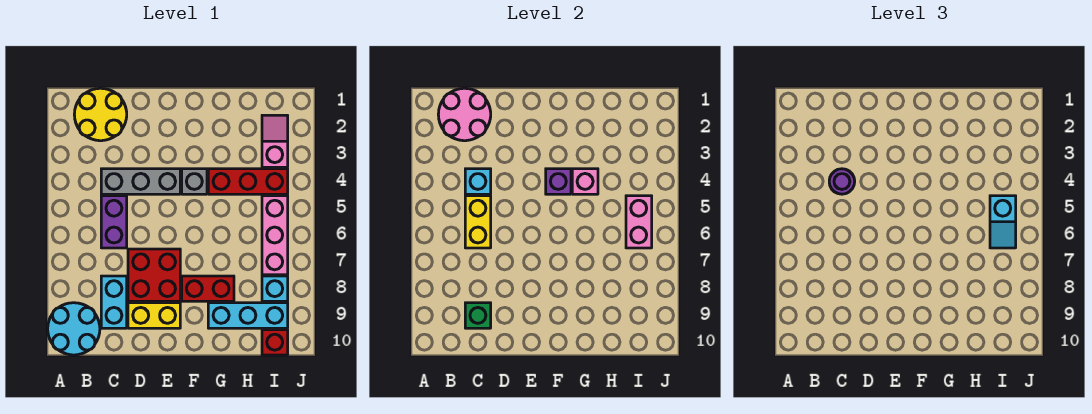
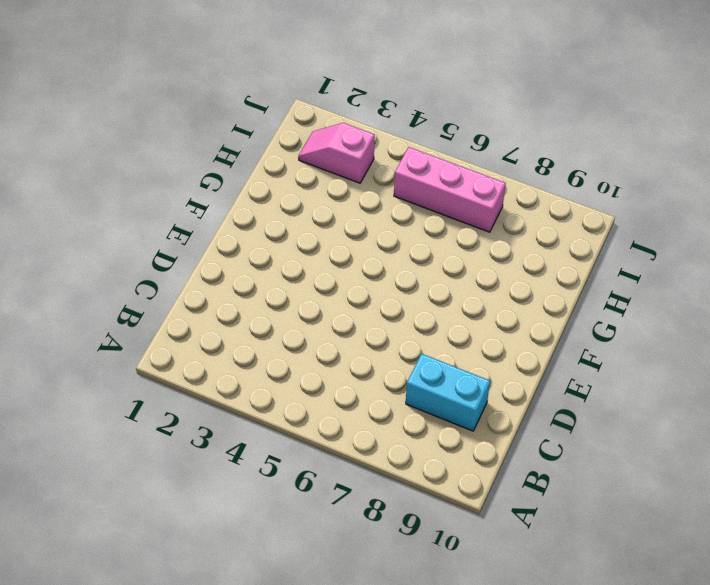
none -> cyan round brick A9:B10 level 1
none -> yellow round brick B1:C2 level 1
none -> grey brick C4:E4 level 1

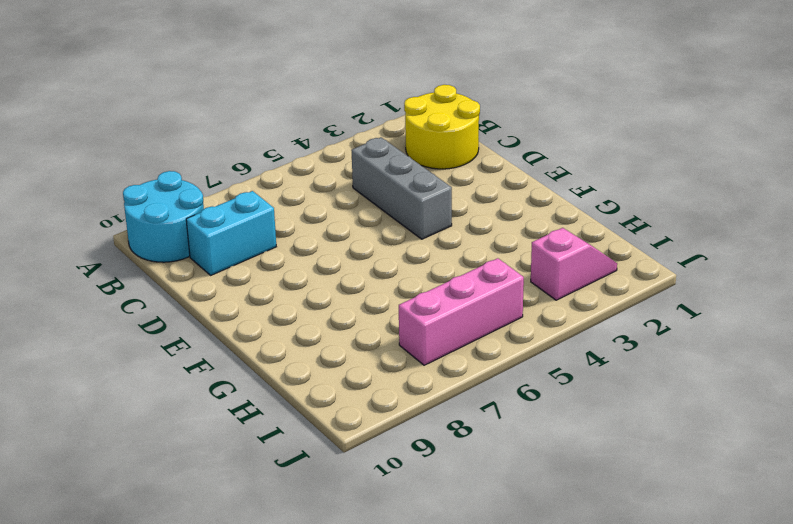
none -> purple brick C5:C6 level 1
none -> red brick D7:E8 level 1
none -> yellow brick D9:E9 level 1

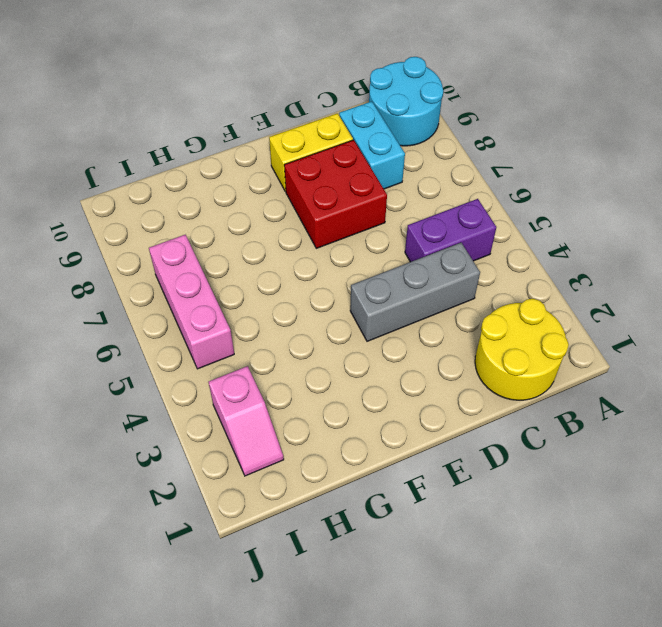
purple brick B5:C5 level 1 -> purple brick C5:C6 level 1
none -> grey brick F4 level 1
none -> red brick F8:G8 level 1
none -> red brick G4:I4 level 1

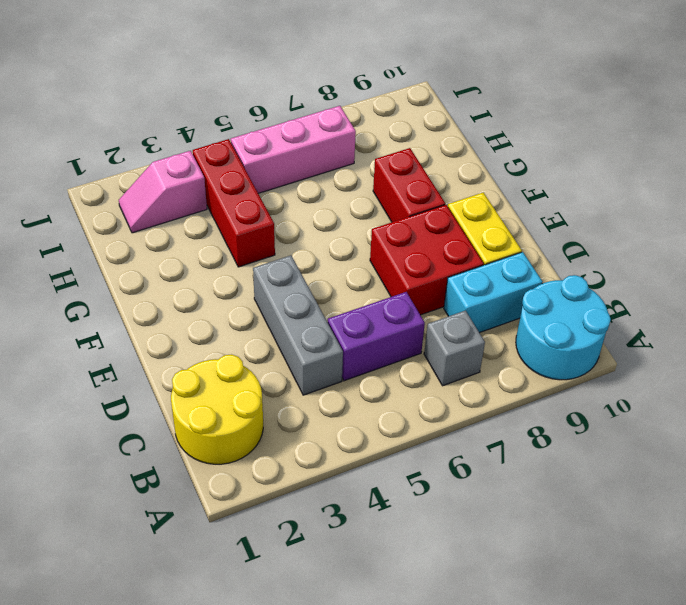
grey brick B7 level 1 -> grey brick F4 level 1
none -> cyan brick G9:I9 level 1
none -> cyan brick I8 level 1
none -> red brick I10 level 1

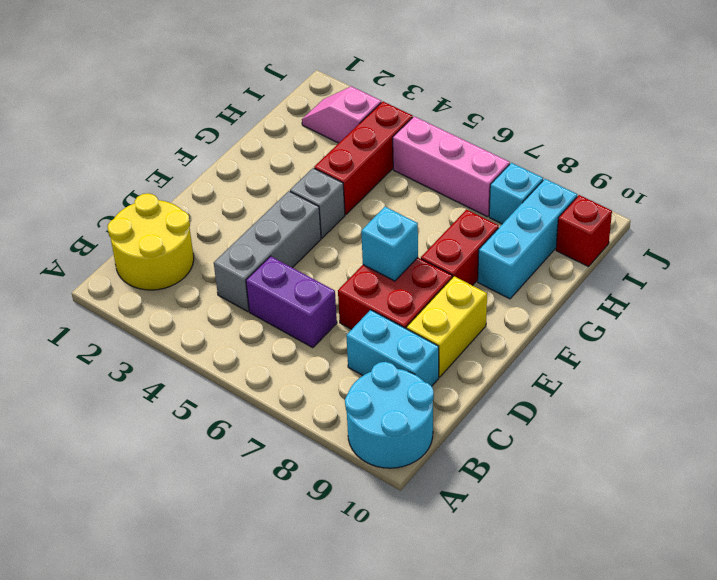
cyan brick E7 level 2 -> cyan brick C4 level 2
none -> pink round brick B1:C2 level 2
none -> yellow brick C5:C6 level 2
none -> green brick C9 level 2

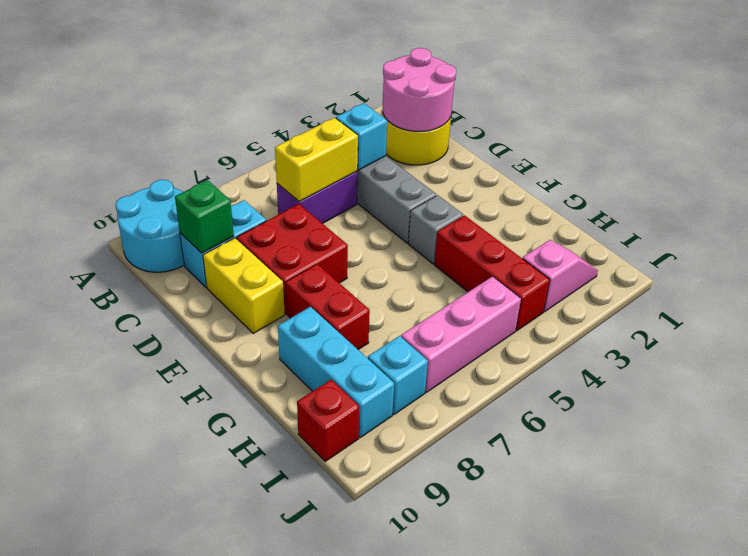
none -> purple brick F4 level 2
none -> pink brick G4 level 2
none -> pink brick I5:I6 level 2

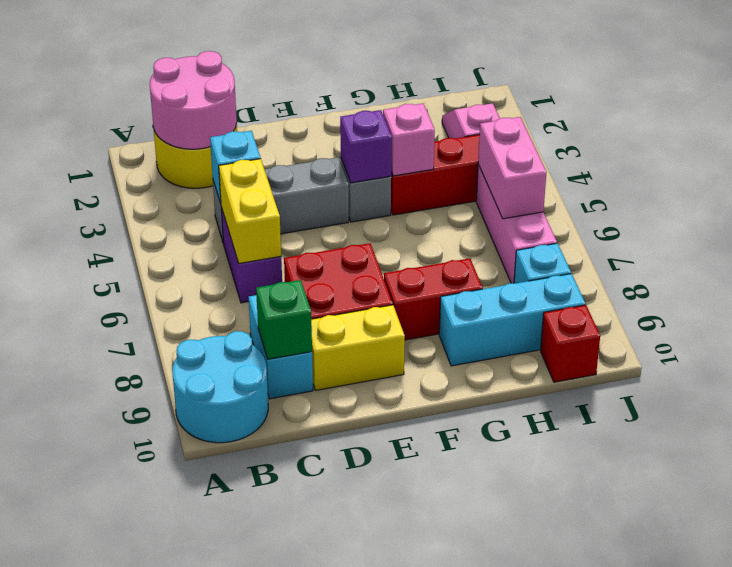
none -> purple round brick C4 level 3
none -> cyan slope I5:I6 level 3 top 5

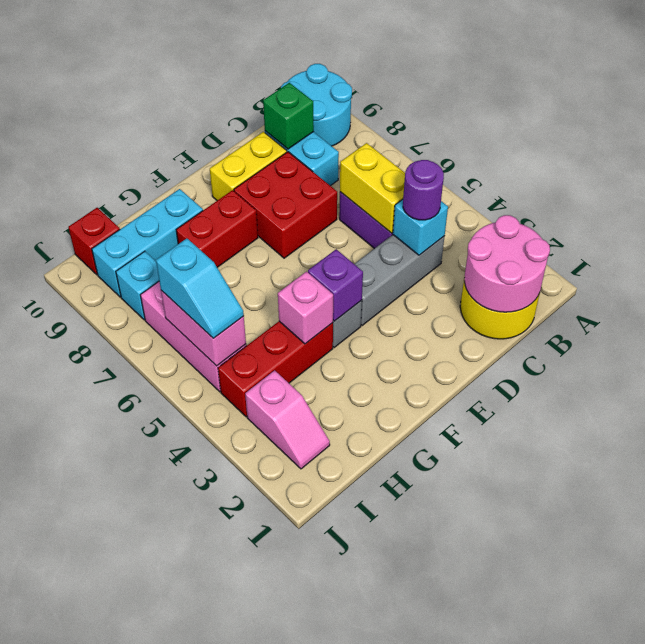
cyan slope I5:I6 level 3 top 6 -> cyan slope I5:I6 level 3 top 5

